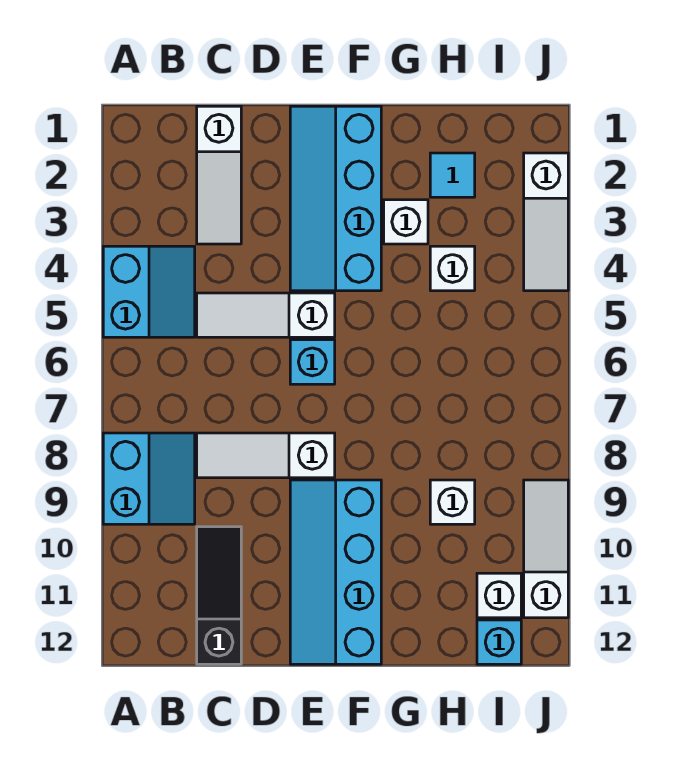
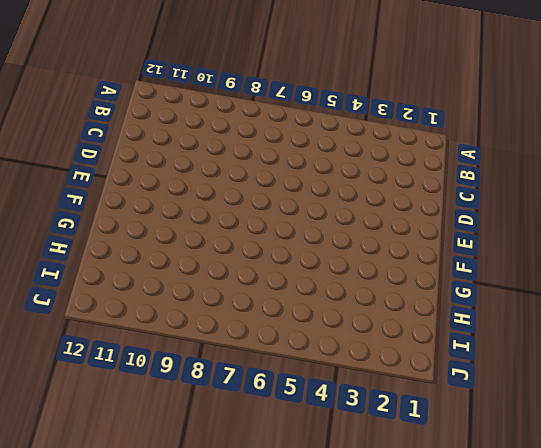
none -> cyan slope A4:B5 level 1 top A
none -> cyan slope A8:B9 level 1 top A
none -> white slope C1:C3 level 1 top 1

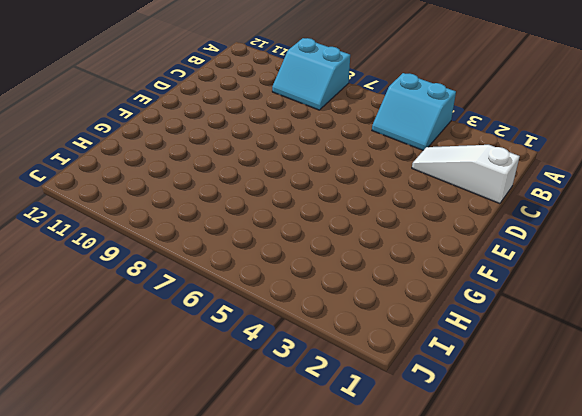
none -> white slope C5:E5 level 1 top E
none -> white slope C8:E8 level 1 top E
none -> black slope C10:C12 level 1 top 12

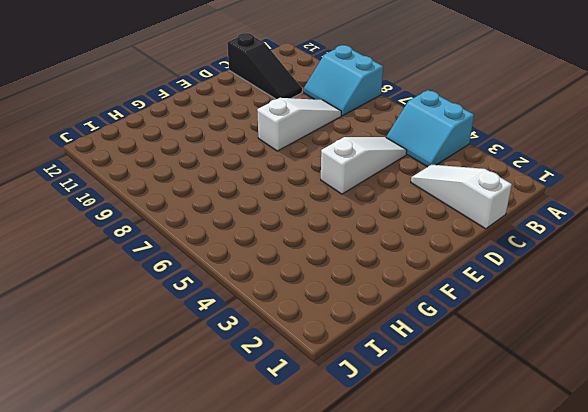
none -> cyan slope E1:F4 level 1 top F
none -> cyan brick E6 level 1
none -> cyan slope E9:F12 level 1 top F

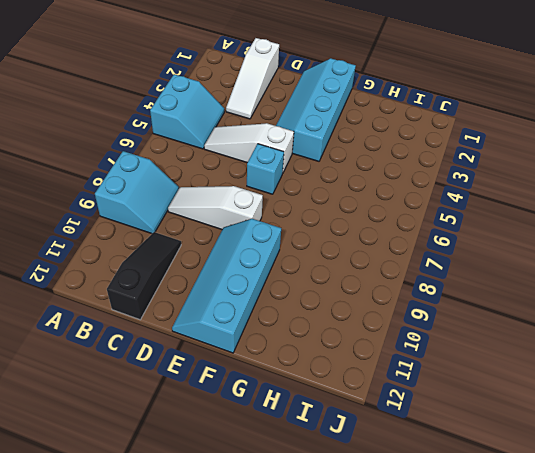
none -> white brick G3 level 1
none -> cyan tile H2 level 1
none -> white brick H4 level 1

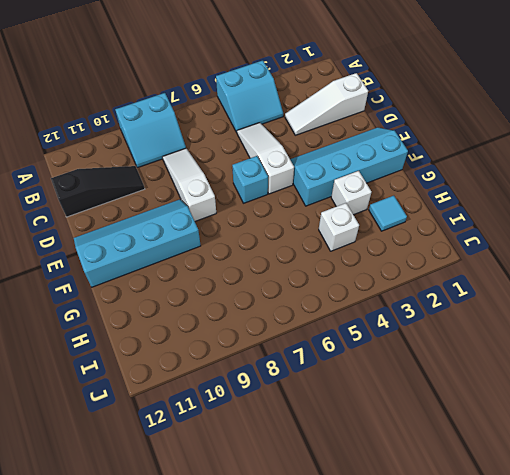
none -> white brick H9 level 1
none -> white brick I11 level 1
none -> cyan brick I12 level 1

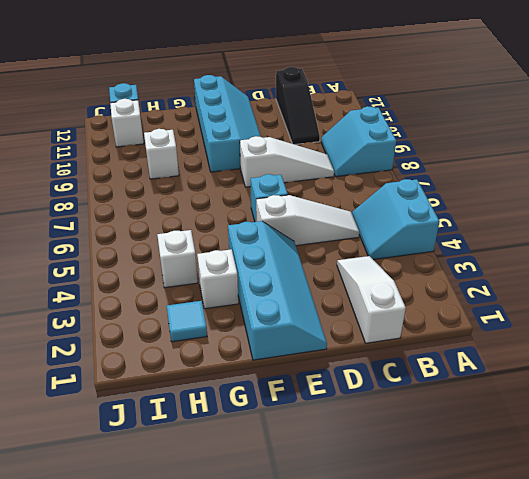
none -> white slope J2:J4 level 1 top 2
none -> white slope J9:J11 level 1 top 11

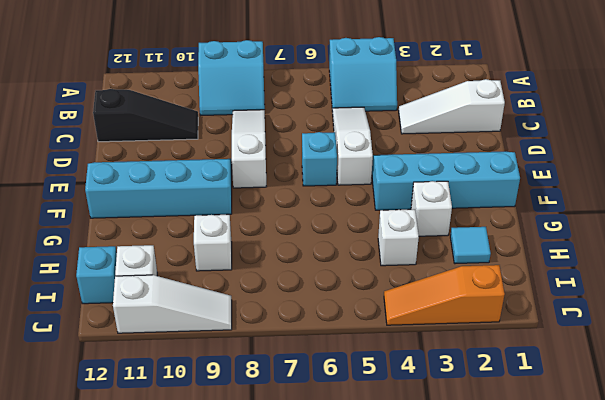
orange slope J2:J4 level 1 top 2 -> white slope J2:J4 level 1 top 2

